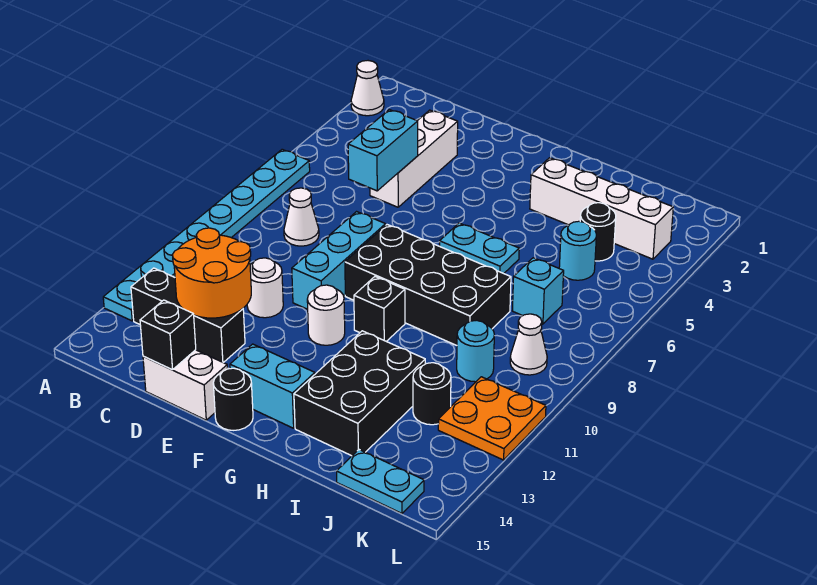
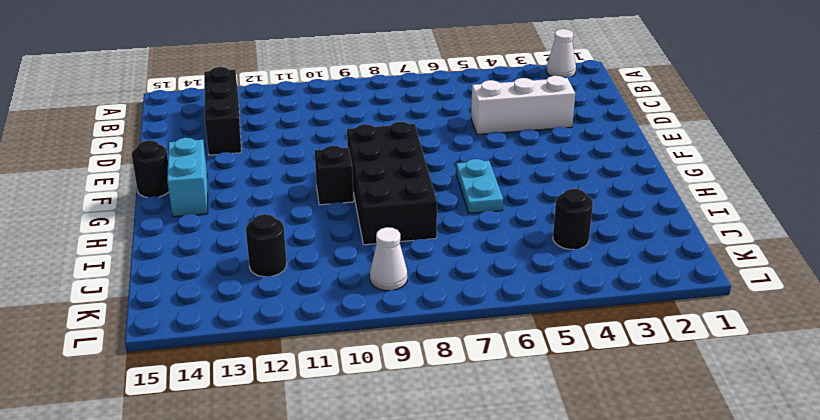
none -> cyan plate A6:A13 level 1
none -> white cone C8 level 1
none -> white round brick D11 level 1

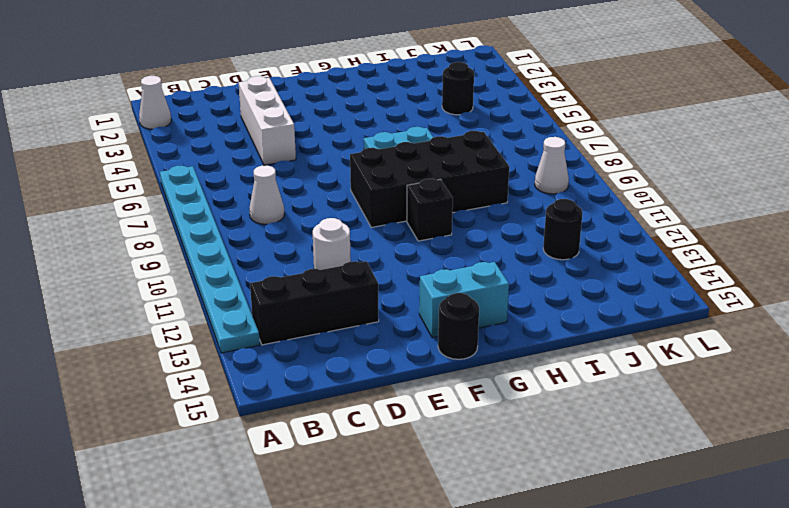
none -> white brick D15:E15 level 1
none -> cyan brick E8:E10 level 1
none -> white round brick F11 level 1

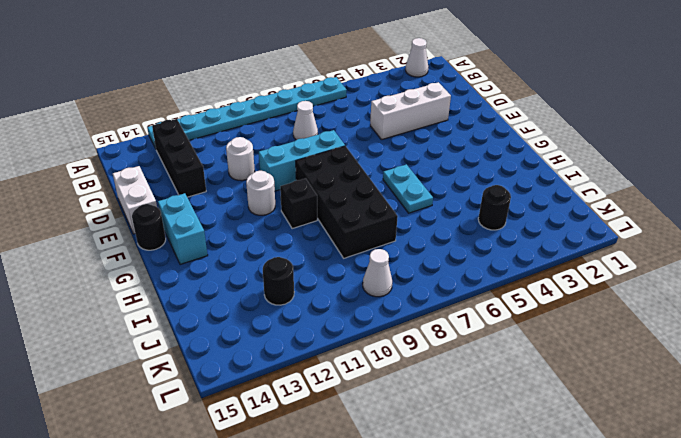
none -> white brick H3:K3 level 1
none -> black brick H12:I14 level 1
none -> cyan round brick J5 level 1

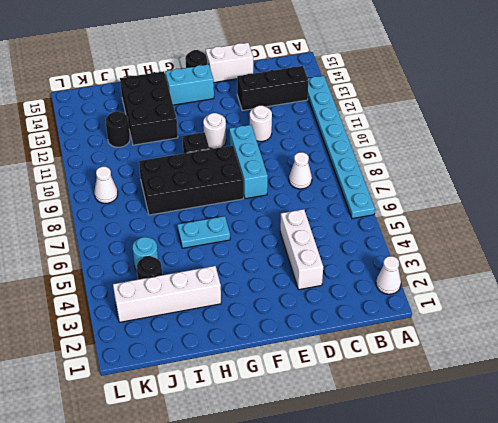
none -> cyan brick J7 level 1
none -> cyan round brick J10 level 1
none -> cyan plate J15:K15 level 1

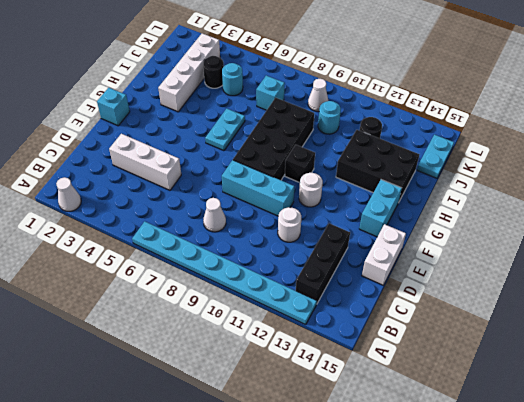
cyan brick F1 level 1 -> none
none -> black round brick F15 level 1
none -> orange plate K11:L12 level 1
none -> orange round brick C12:D13 level 2

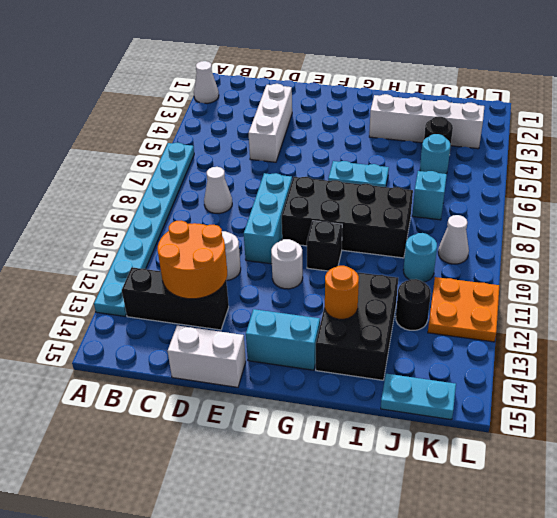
orange round brick H13 level 2 -> none
none -> black round brick F15 level 1
none -> cyan brick D5:D6 level 2
none -> black brick D15 level 2

